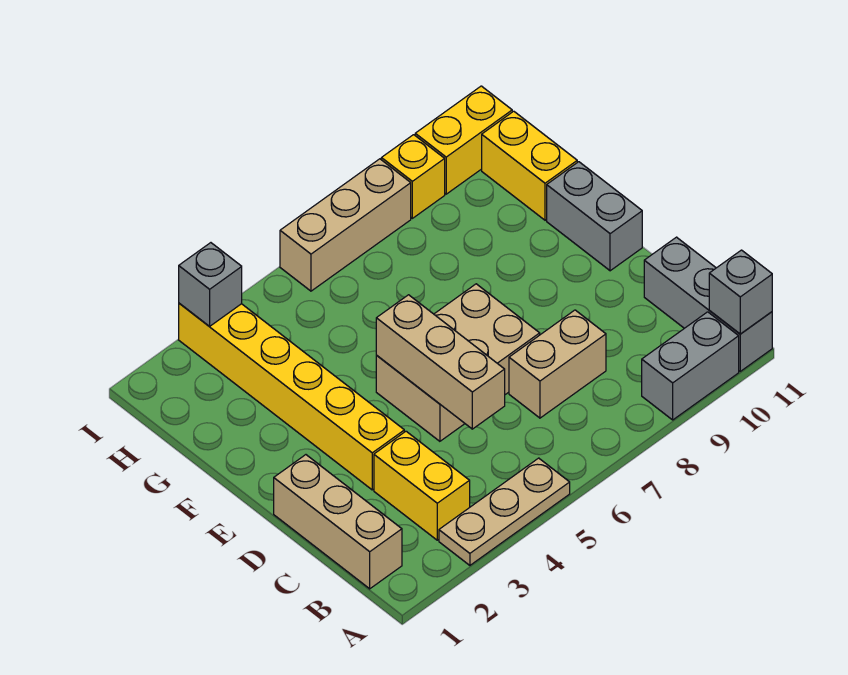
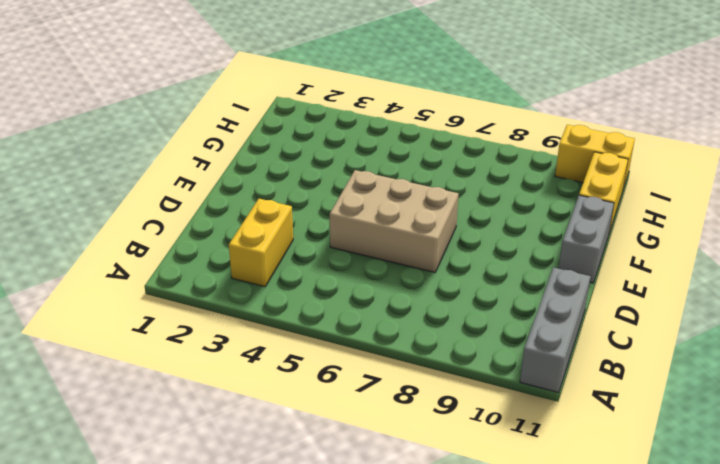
none -> tan plate A3:A5 level 1
none -> grey brick A9:A10 level 1
none -> tan brick B1:D1 level 1

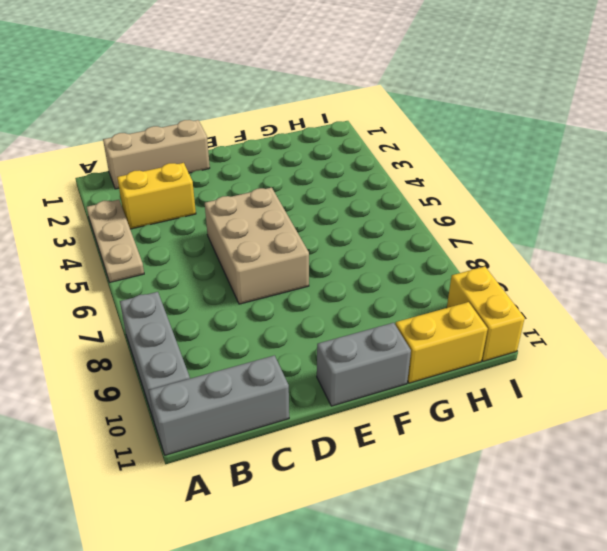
grey brick A8:A10 level 1 -> grey brick A9:A10 level 1
none -> tan brick C7:C8 level 1
none -> yellow brick D3:I3 level 1
none -> tan brick I6:I8 level 1

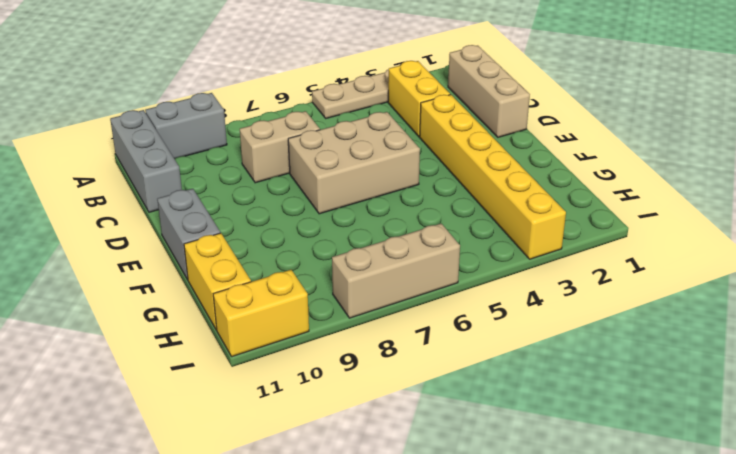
none -> yellow brick I9 level 1
none -> grey brick A11 level 2
none -> tan brick C5:E5 level 2

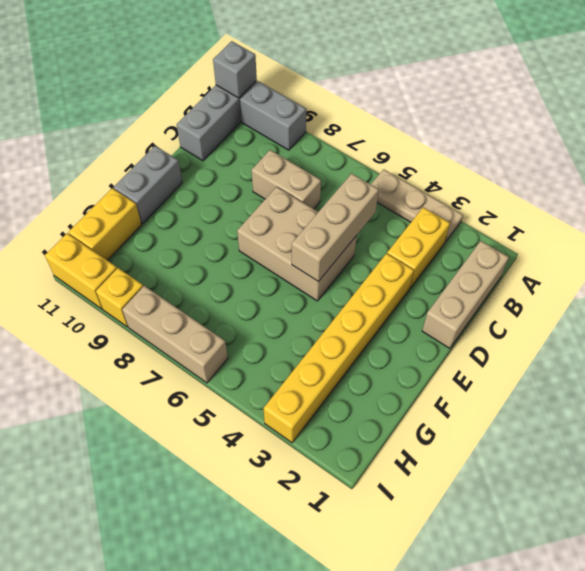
none -> grey brick I3 level 2

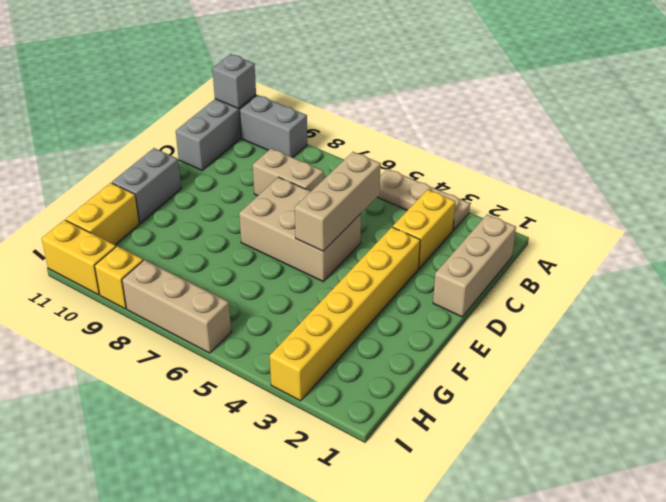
none -> grey brick I3 level 2

